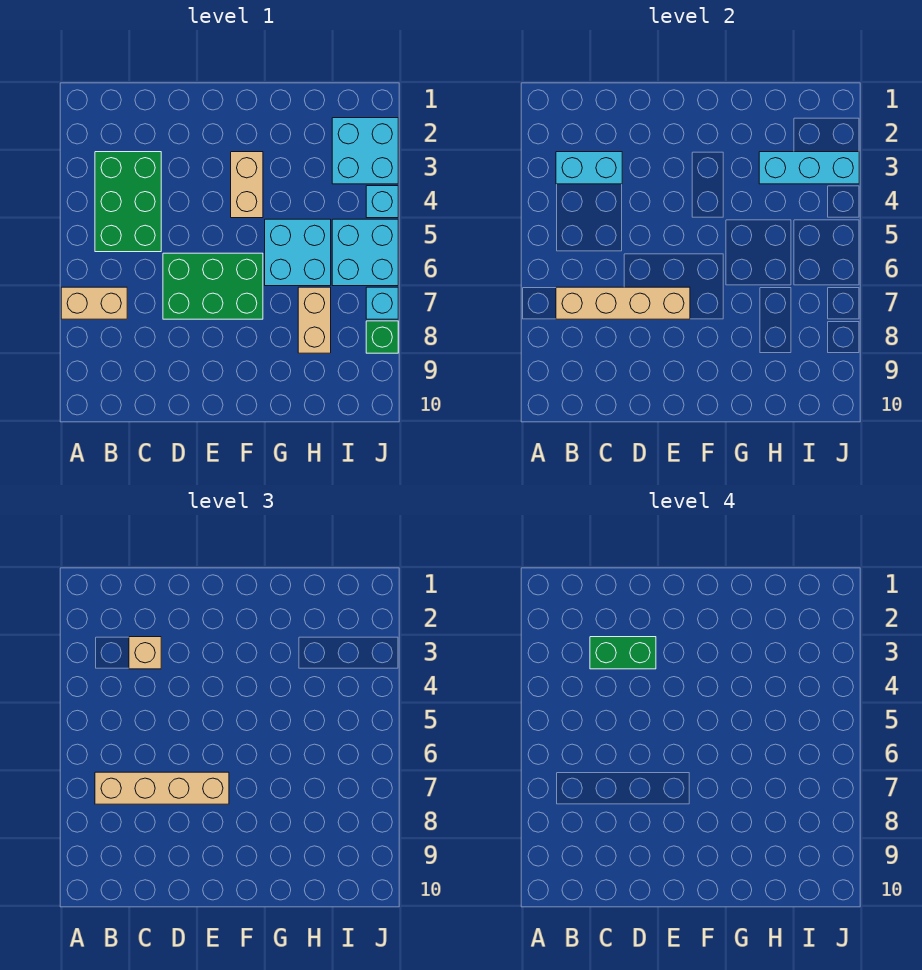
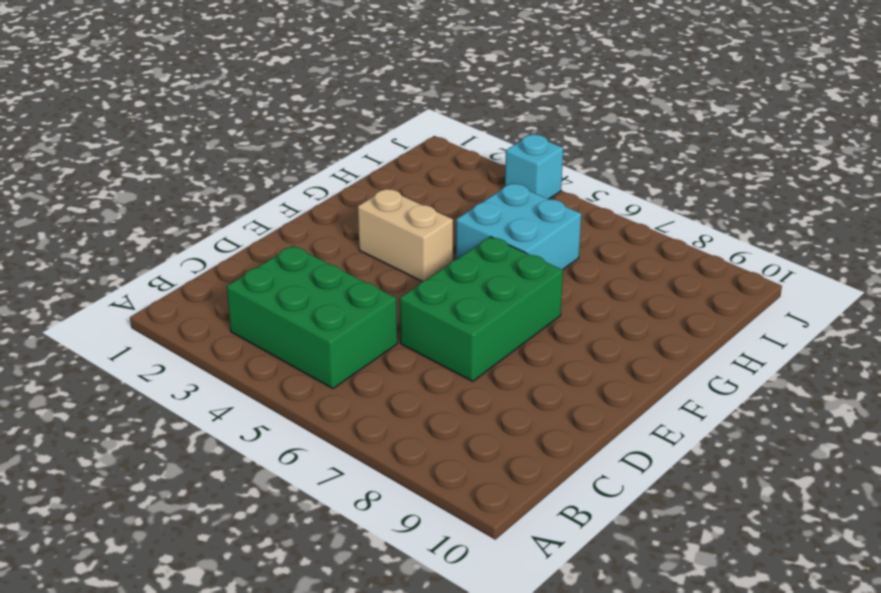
none -> tan brick A7:B7 level 1
none -> tan brick H7:H8 level 1
none -> cyan brick I2:J3 level 1

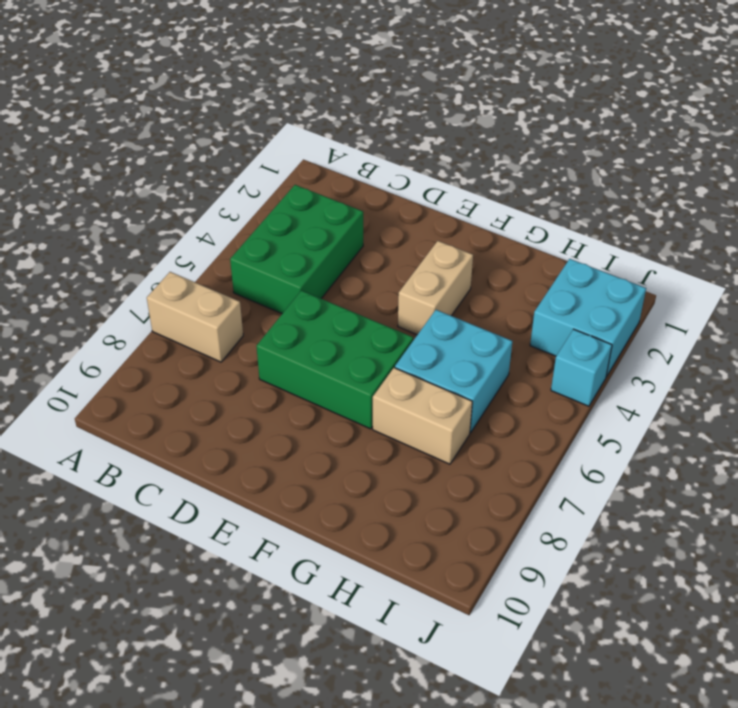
tan brick G7:H7 level 1 -> tan brick H7:H8 level 1
none -> cyan brick I5:J6 level 1
none -> cyan brick J7 level 1
none -> green brick J8 level 1

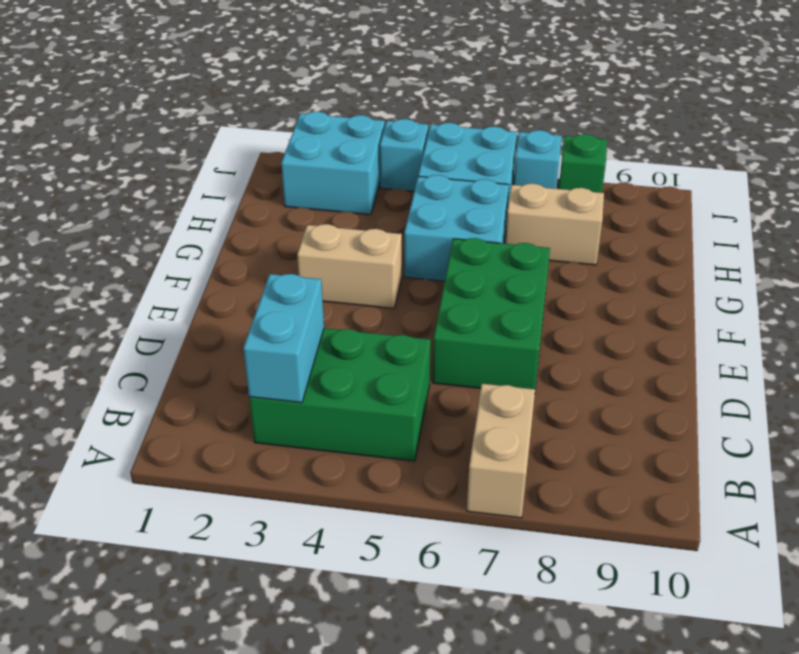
none -> tan brick B7:E7 level 2
none -> cyan brick H3:J3 level 2
none -> tan brick B7:E7 level 3

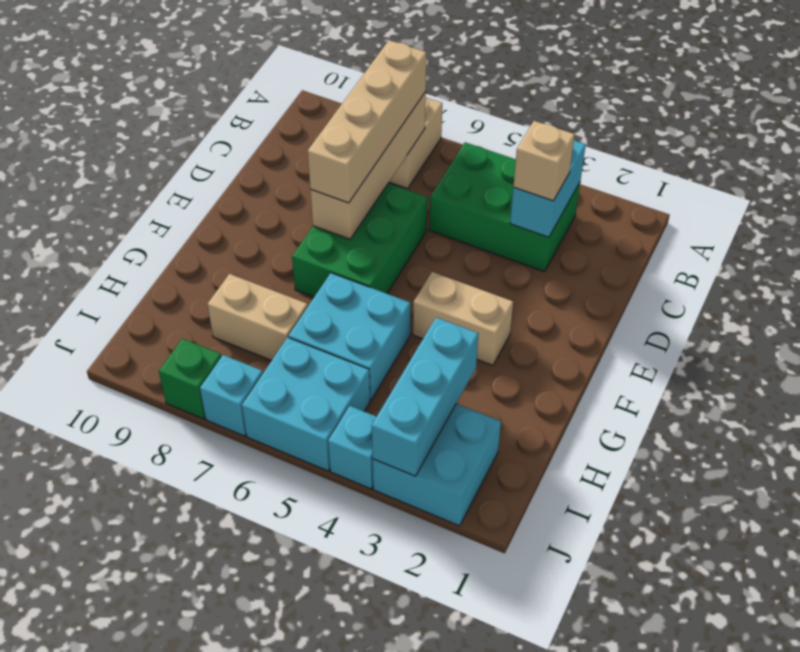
none -> green brick C3:D3 level 4

